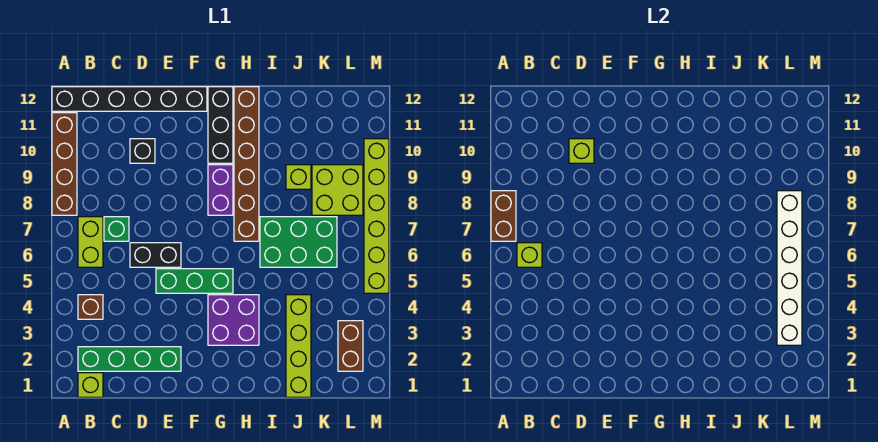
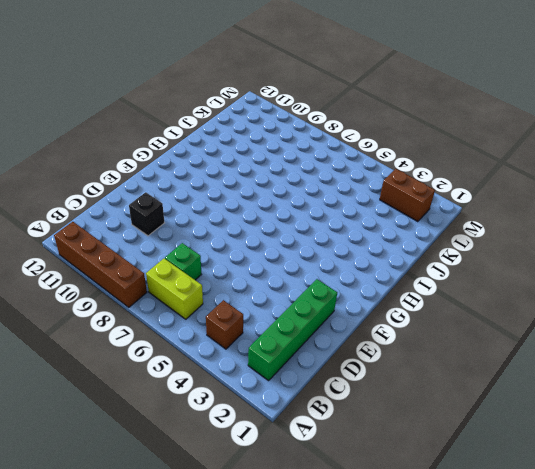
none -> black brick A12:F12 level 1
none -> lime brick B1 level 1
none -> black brick D6:E6 level 1

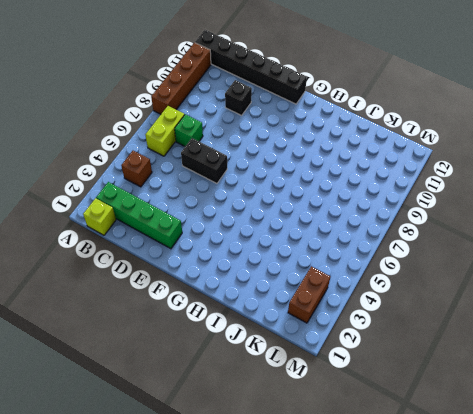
none -> green brick E5:G5 level 1
none -> purple brick G3:H4 level 1
none -> purple brick G8:G9 level 1

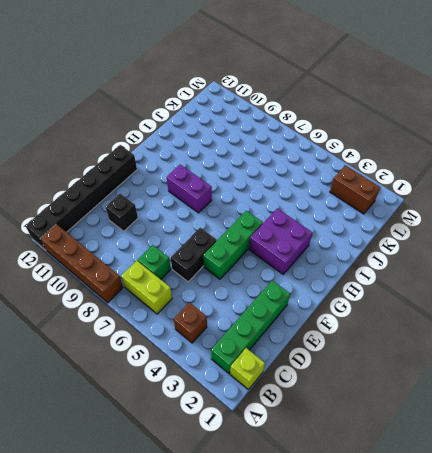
none -> black brick G10:G12 level 1
none -> brown brick H7:H12 level 1
none -> green brick I6:K7 level 1

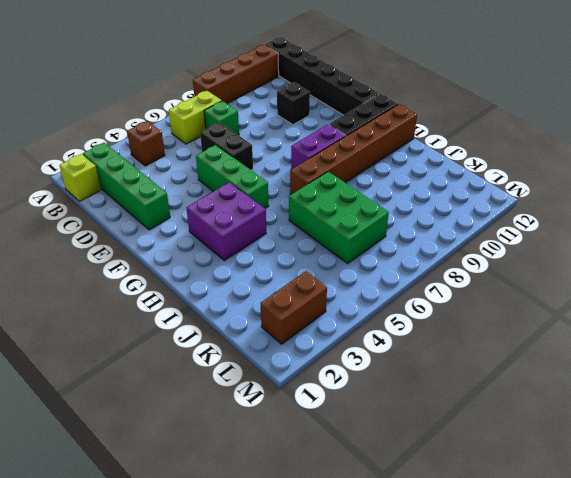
none -> lime brick J1:J4 level 1
none -> lime brick J9 level 1
none -> lime brick K8:L9 level 1

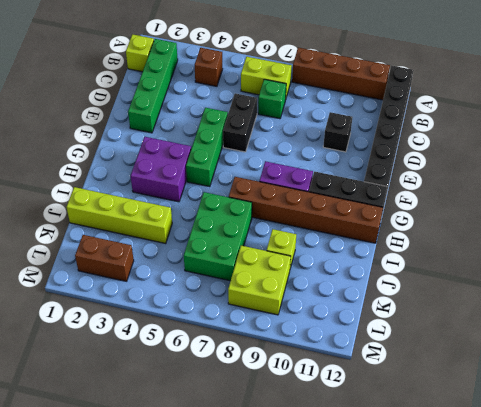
none -> lime brick M5:M10 level 1
none -> brown brick A7:A8 level 2
none -> lime brick B6 level 2

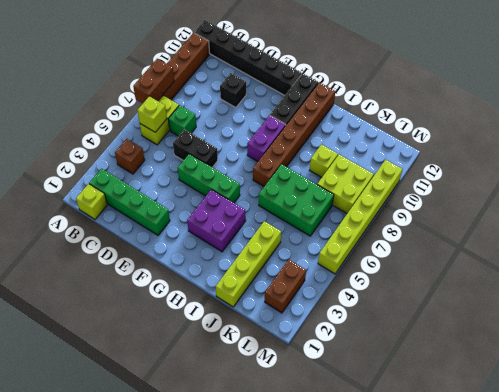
none -> lime brick D10 level 2
none -> white brick L3:L8 level 2

